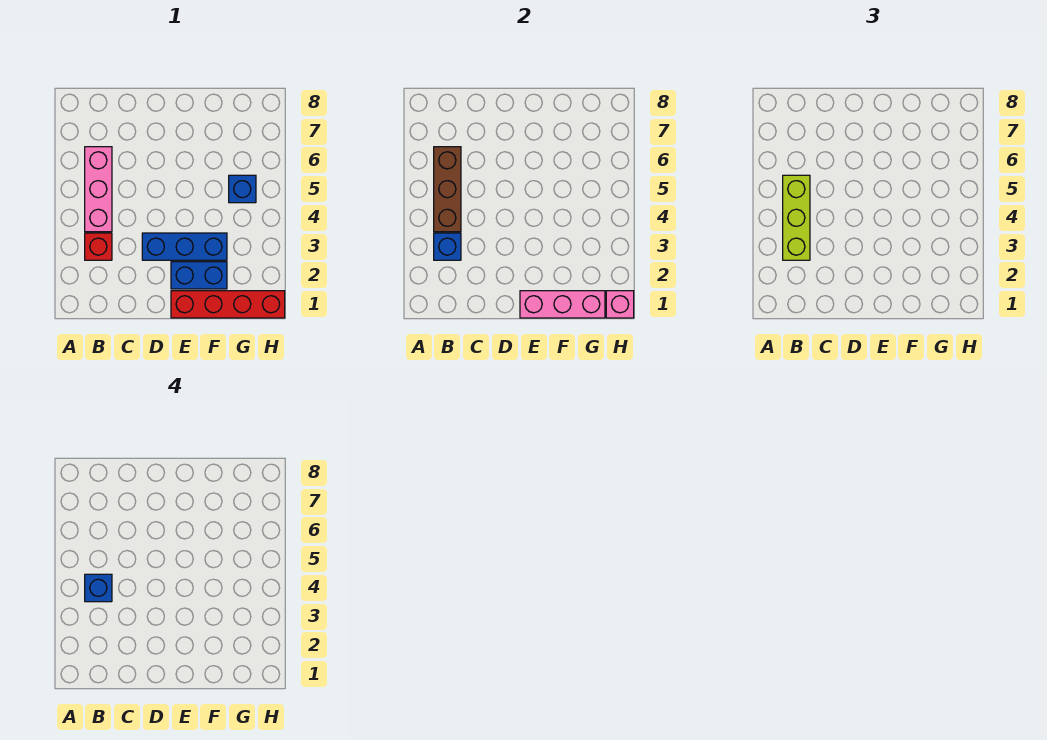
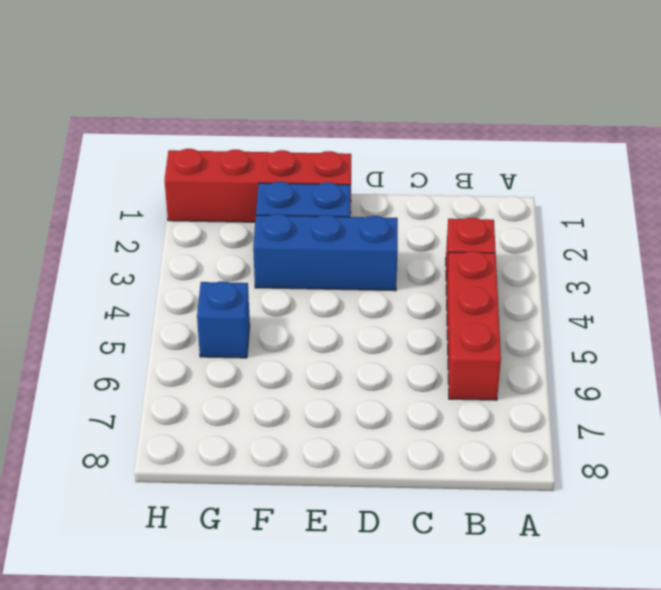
red brick B4:B6 level 1 -> pink brick B4:B6 level 1
none -> blue brick B3 level 2
none -> brown brick B4:B6 level 2
none -> pink brick E1:G1 level 2

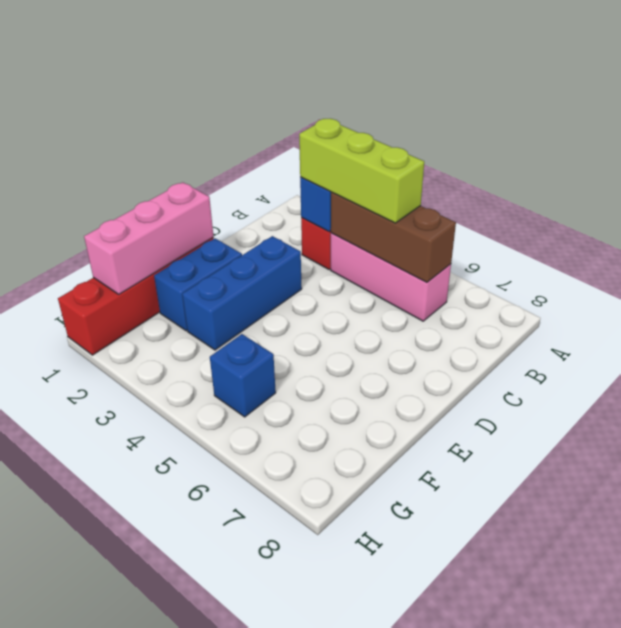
none -> pink brick H1 level 2
none -> blue brick B4 level 4

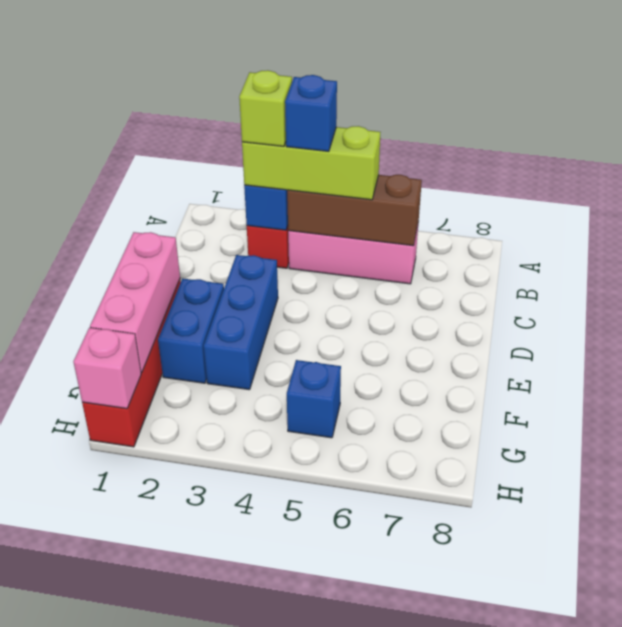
lime brick B3 level 4 -> none

